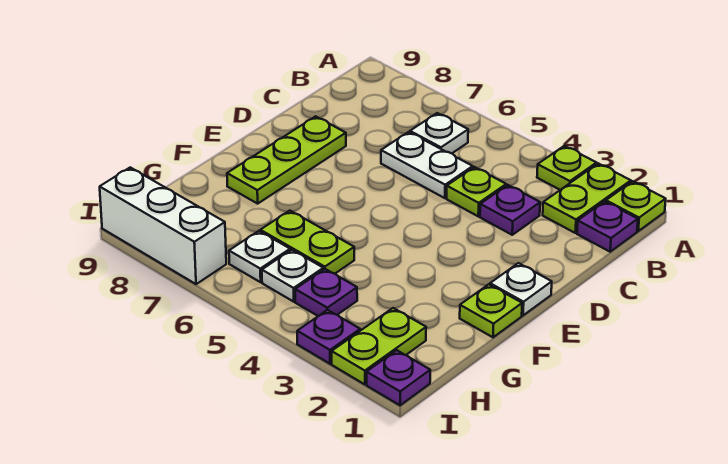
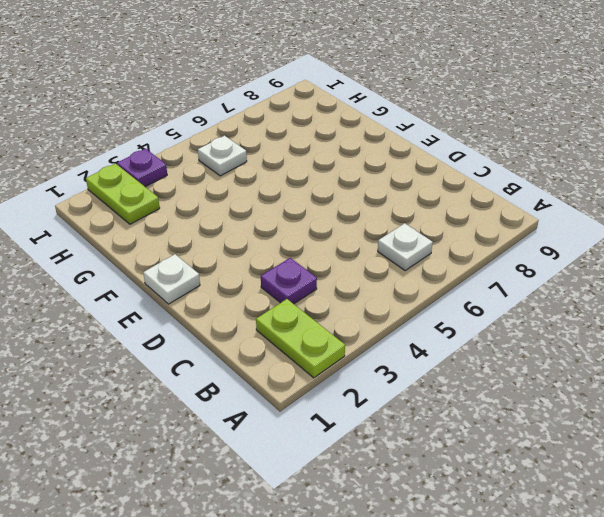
none -> lime plate A1 level 1
none -> lime plate A3 level 1
none -> purple plate B1 level 1

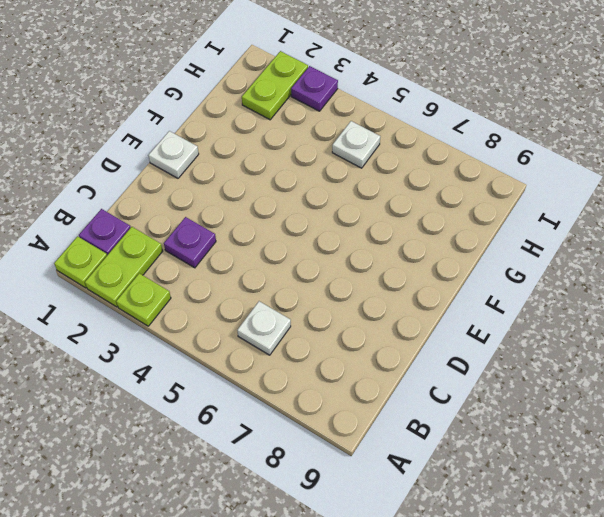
none -> lime plate C4 level 1
none -> white plate C5:C6 level 1
none -> lime plate D8:F8 level 1

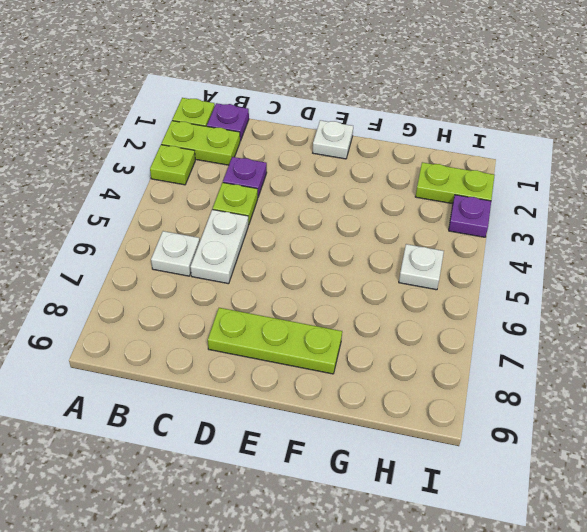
none -> lime plate F1 level 1
none -> lime plate G5:G6 level 1
none -> purple plate H4 level 1

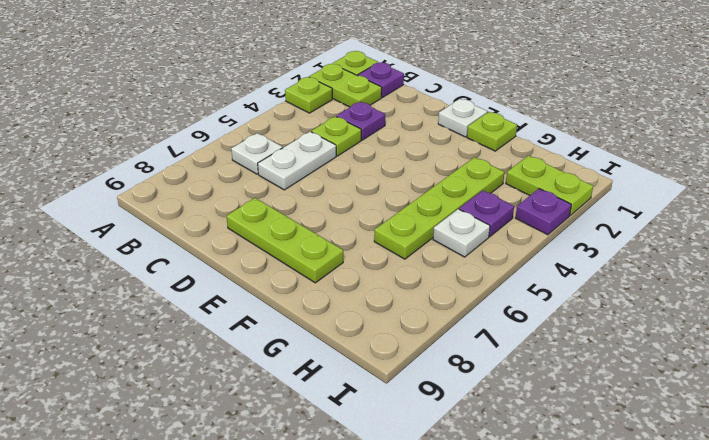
lime plate G3:G6 level 1 -> lime plate G5:G6 level 1
none -> white plate H6 level 1
none -> purple plate I1 level 1
none -> white brick I7:I9 level 1

